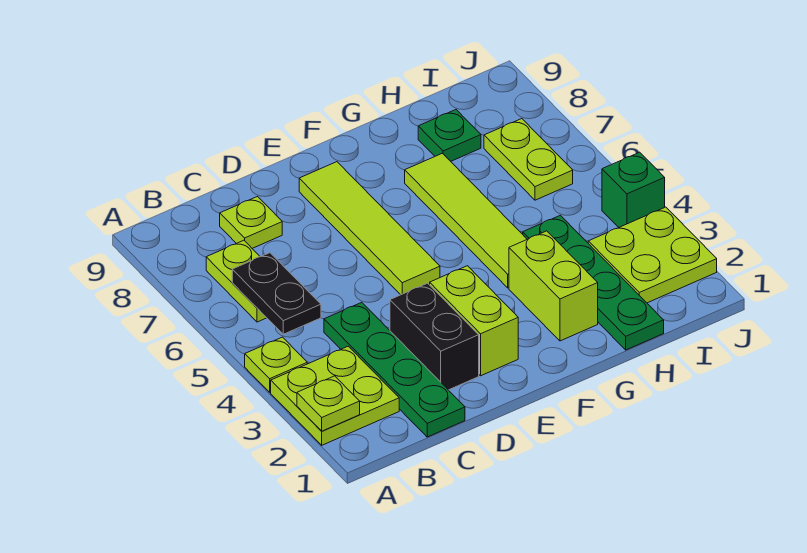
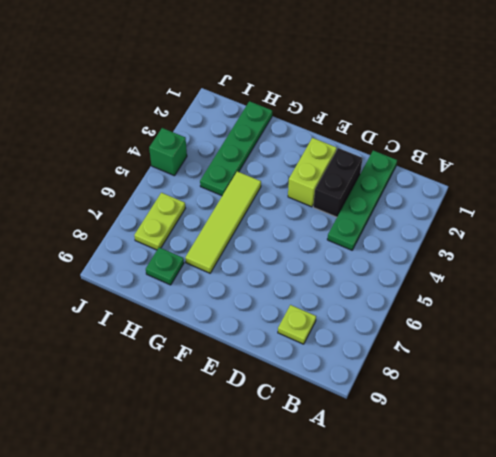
none -> lime plate A2:B3 level 1
none -> lime plate A4 level 1
none -> lime plate B6:B7 level 1

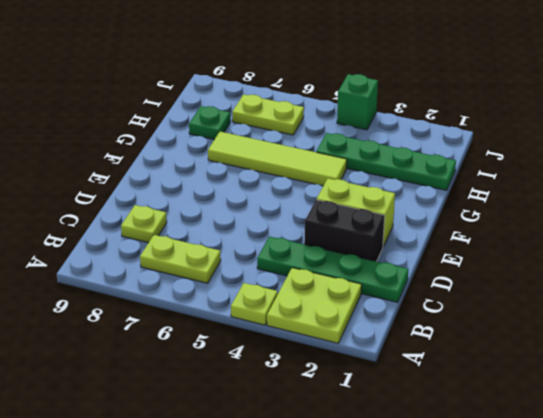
none -> lime tile E5:E8 level 1
none -> lime brick G2:G3 level 1
none -> lime plate I2:J3 level 1

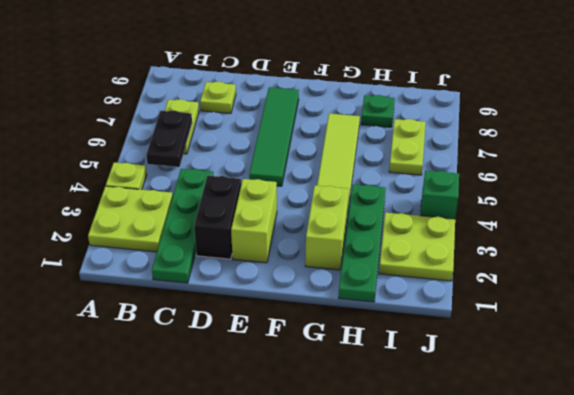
green tile E5:E8 level 1 -> lime tile E5:E8 level 1
none -> lime plate A2 level 2

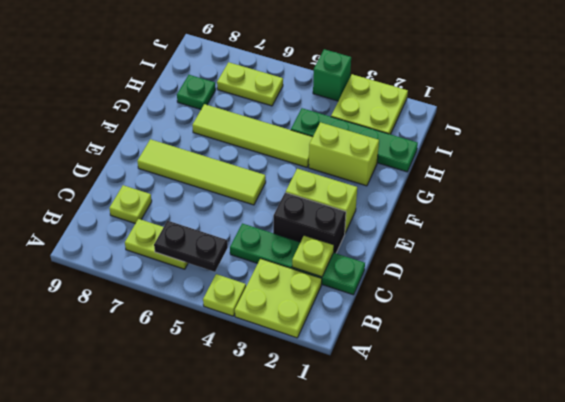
lime plate C2 level 2 -> lime plate A2 level 2

